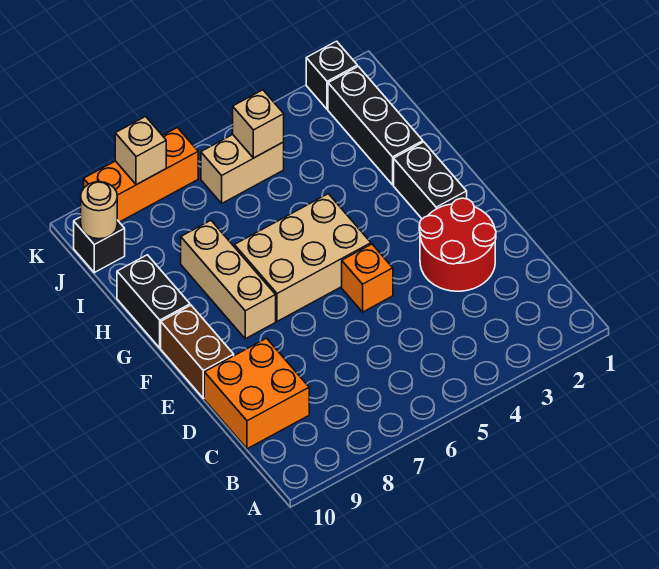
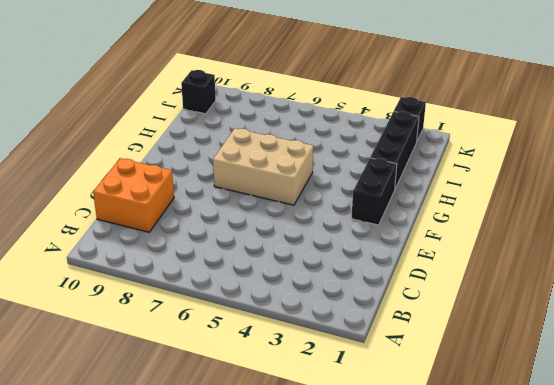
none -> red round brick D2:E3 level 1
none -> orange brick E5 level 1
none -> brown brick E10:F10 level 1

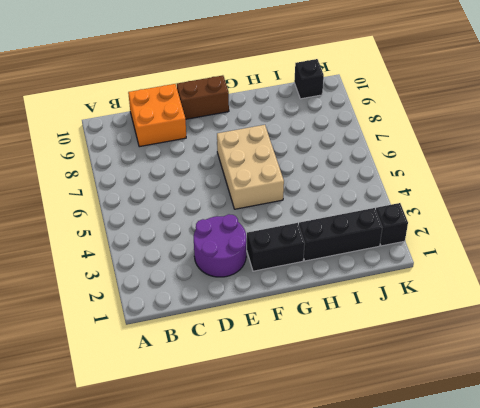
purple round brick D2:E3 level 1 -> red round brick D2:E3 level 1
none -> orange brick E5 level 1
none -> tan brick F8:H8 level 1
none -> black brick G10:H10 level 1

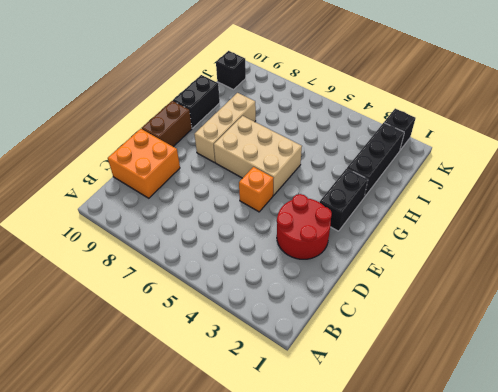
none -> tan brick J5:J6 level 1
none -> orange brick K7:K9 level 1
none -> tan brick J5 level 2

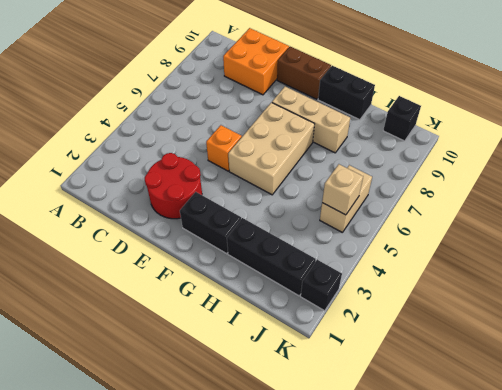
none -> orange brick K7:K9 level 1
none -> tan round brick J10 level 2
none -> tan brick K8 level 2

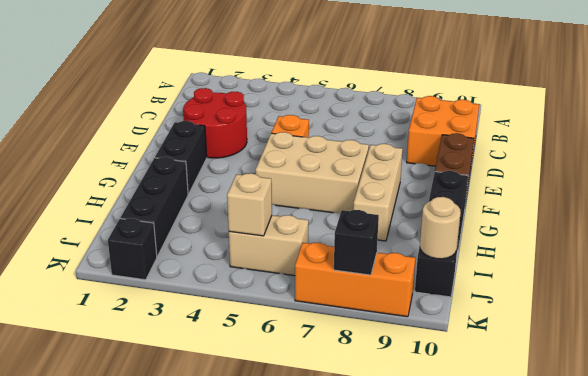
black brick K8 level 2 -> tan brick K8 level 2

